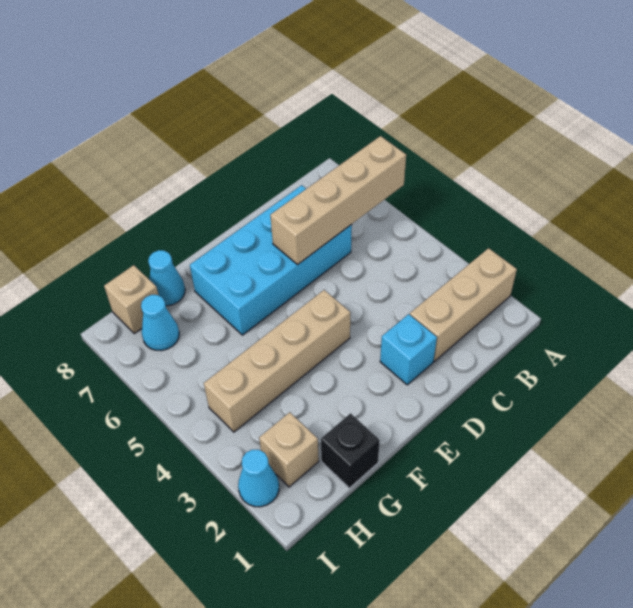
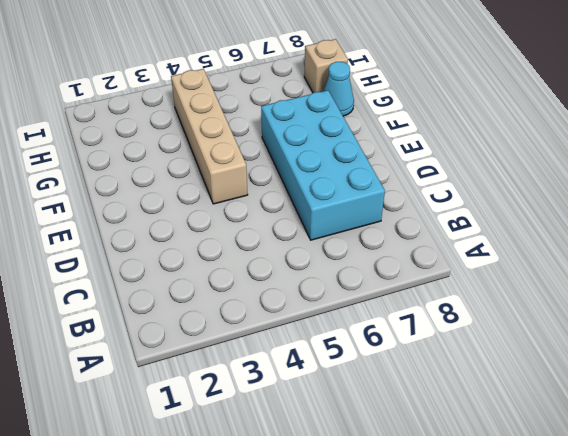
none -> tan brick A2:C2 level 1
none -> cyan brick D2 level 1

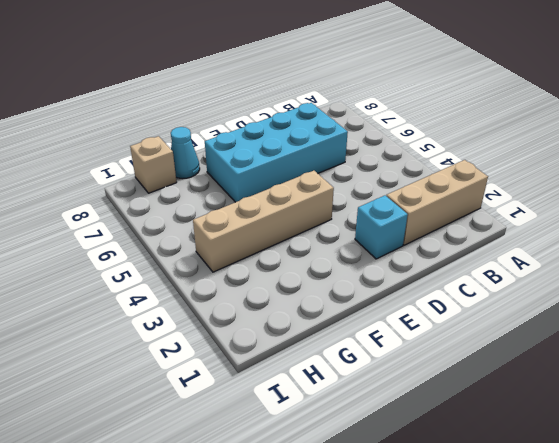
none -> black brick G1 level 1
none -> tan brick H2 level 1

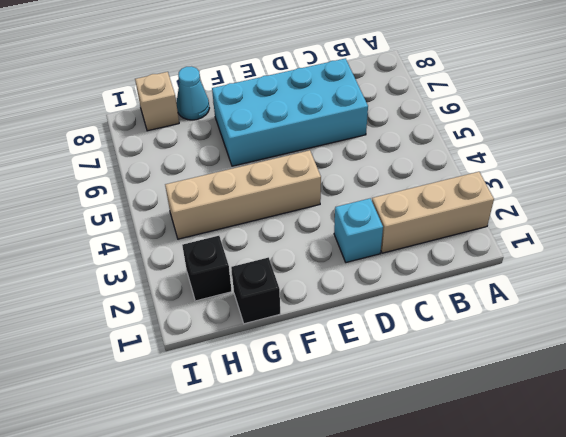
black brick H2 level 1 -> tan brick H2 level 1
none -> cyan cone H7 level 1
none -> cyan cone I2 level 1

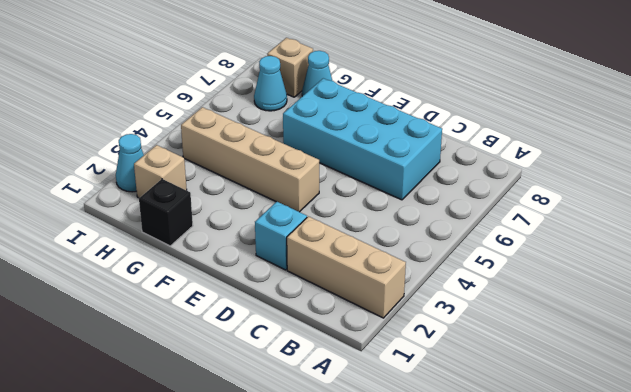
none -> tan brick A6:D6 level 2

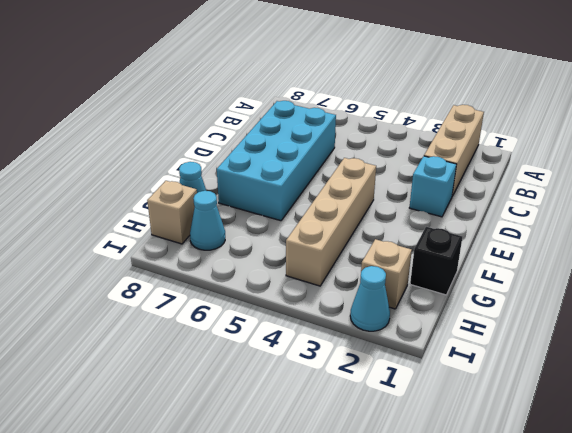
none -> tan brick A6:D6 level 2

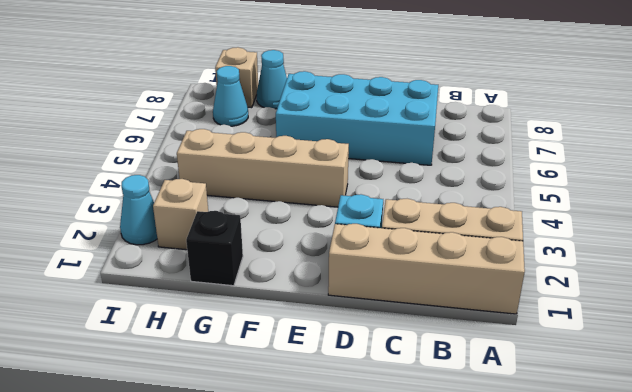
tan brick A1:D1 level 1 -> tan brick A6:D6 level 2

